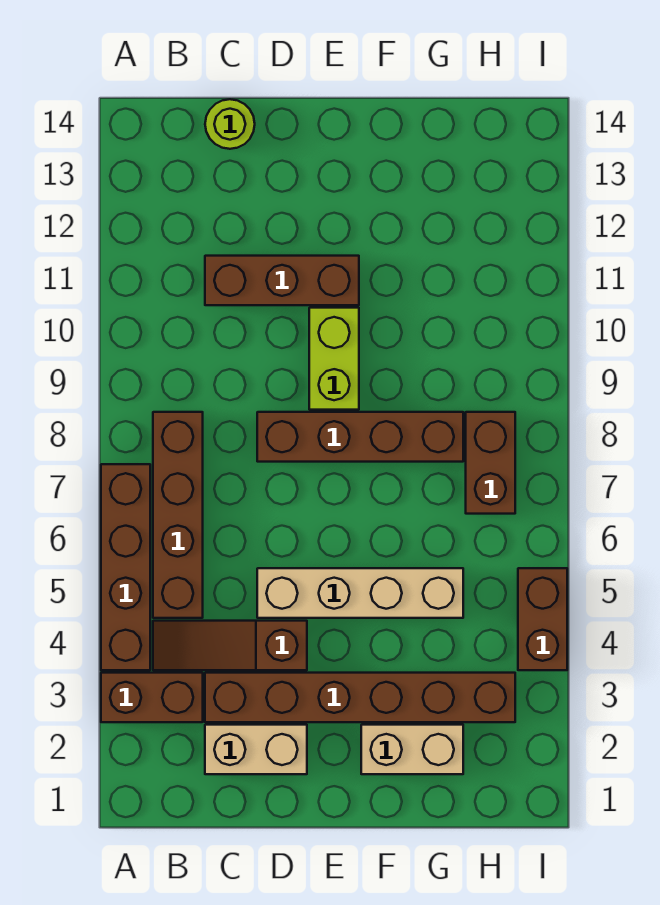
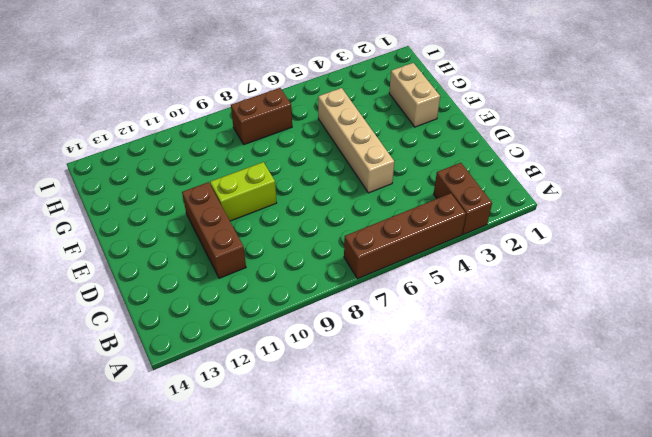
none -> brown slope B4:D4 level 1 top D
none -> brown brick B5:B8 level 1
none -> tan brick C2:D2 level 1

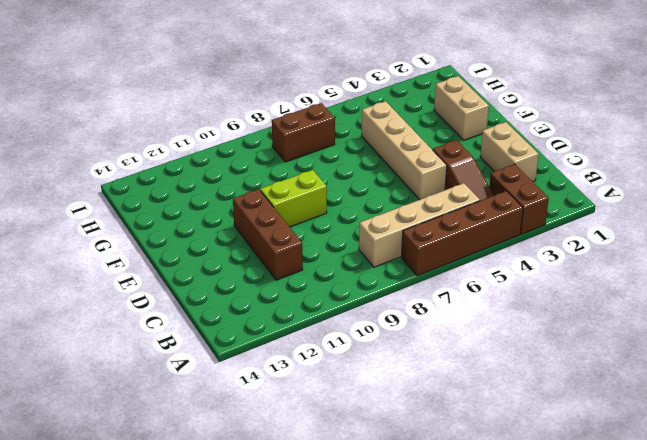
tan brick B5:B8 level 1 -> brown brick B5:B8 level 1
none -> brown brick C3:H3 level 1
none -> lime round brick C14 level 1
none -> brown brick D8:G8 level 1

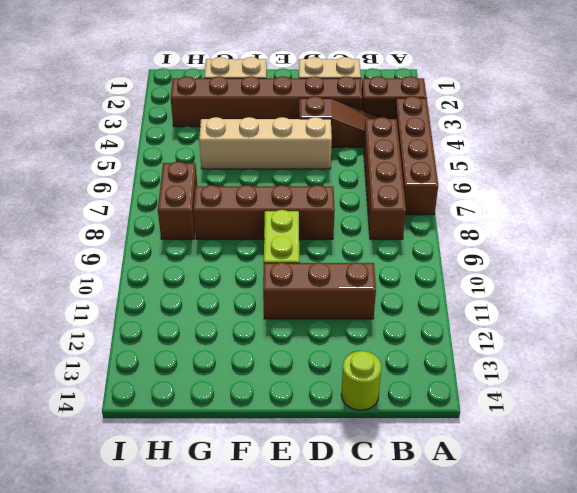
none -> brown brick I4:I5 level 1

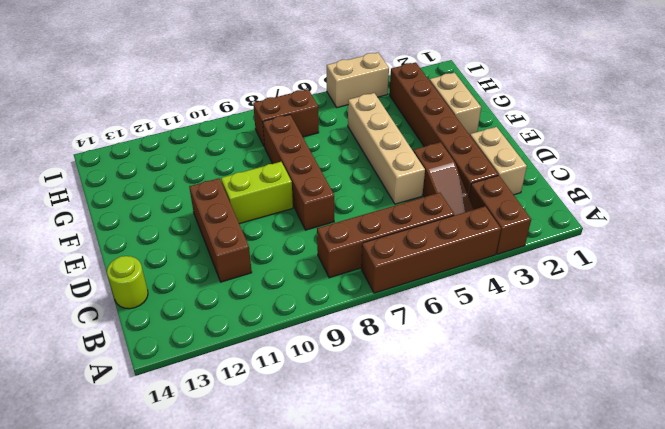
tan brick I4:I5 level 1 -> brown brick I4:I5 level 1

